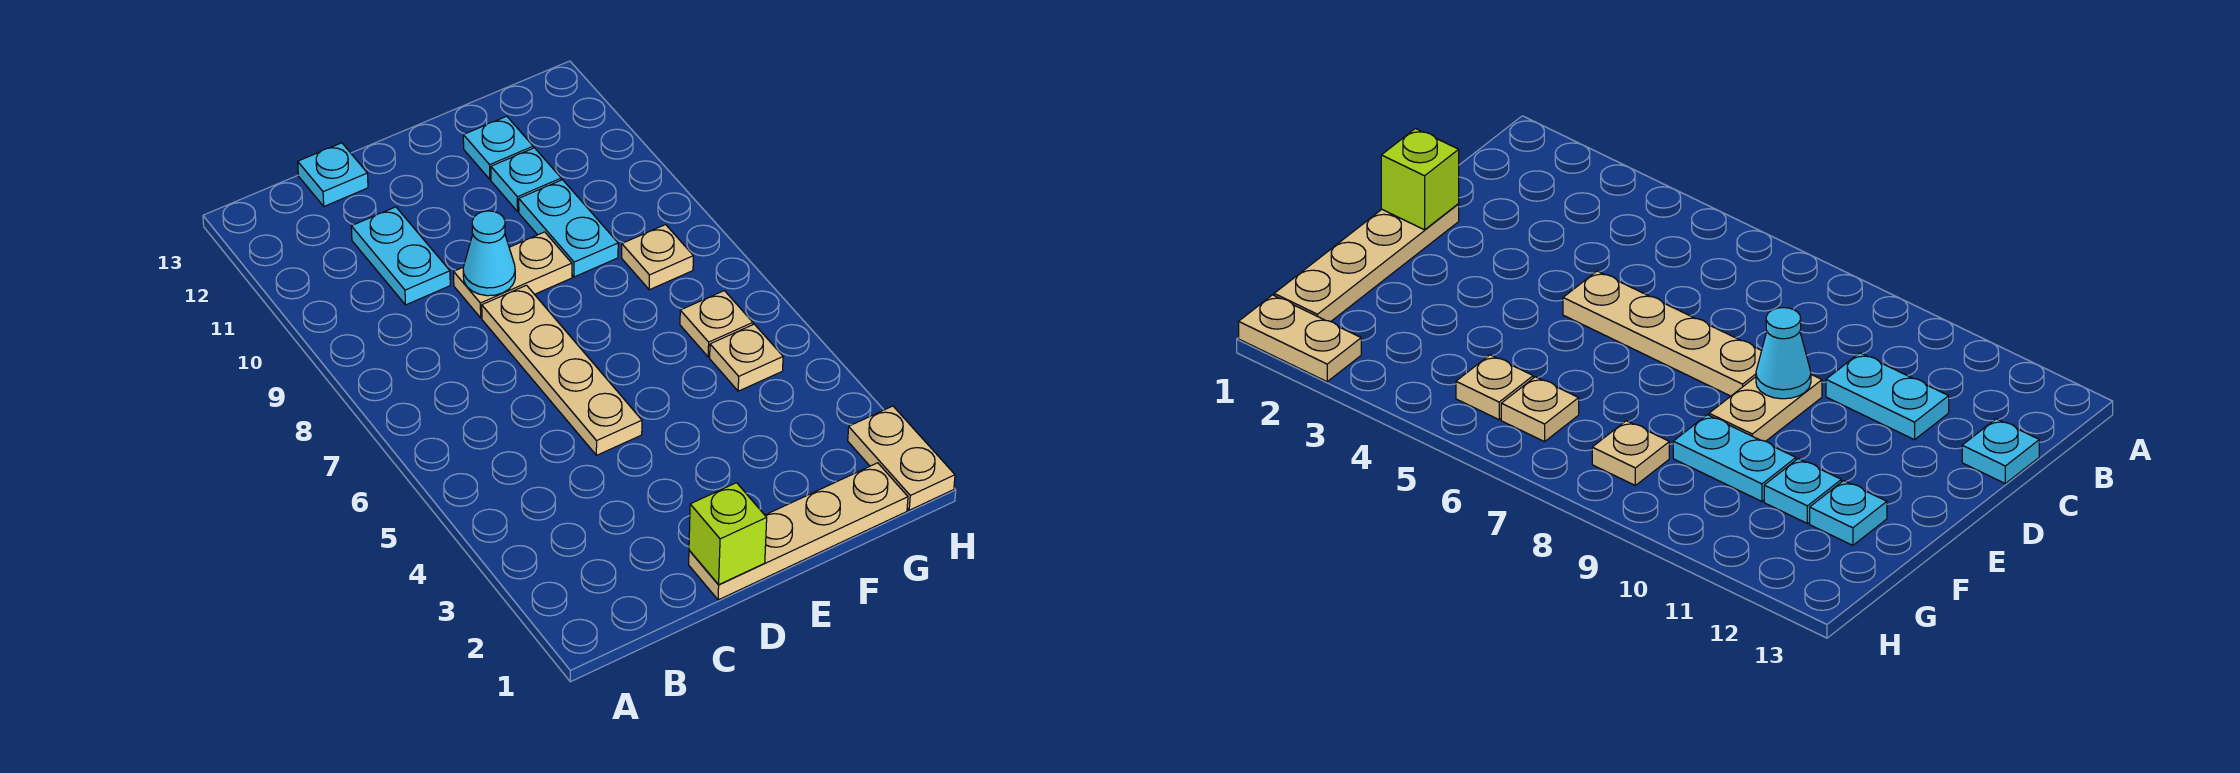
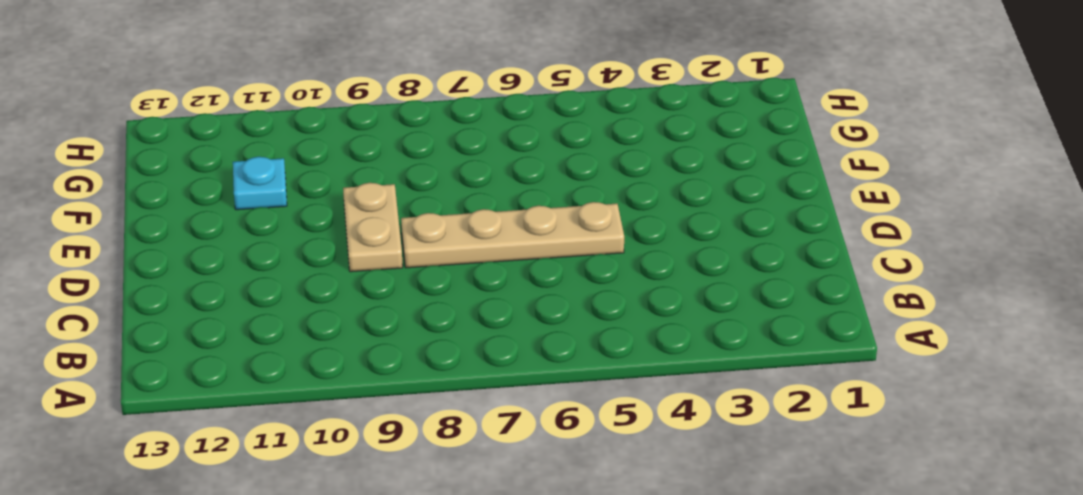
none -> cyan plate C10:C11 level 1
none -> cyan plate C13 level 1
none -> tan plate D1:G1 level 1

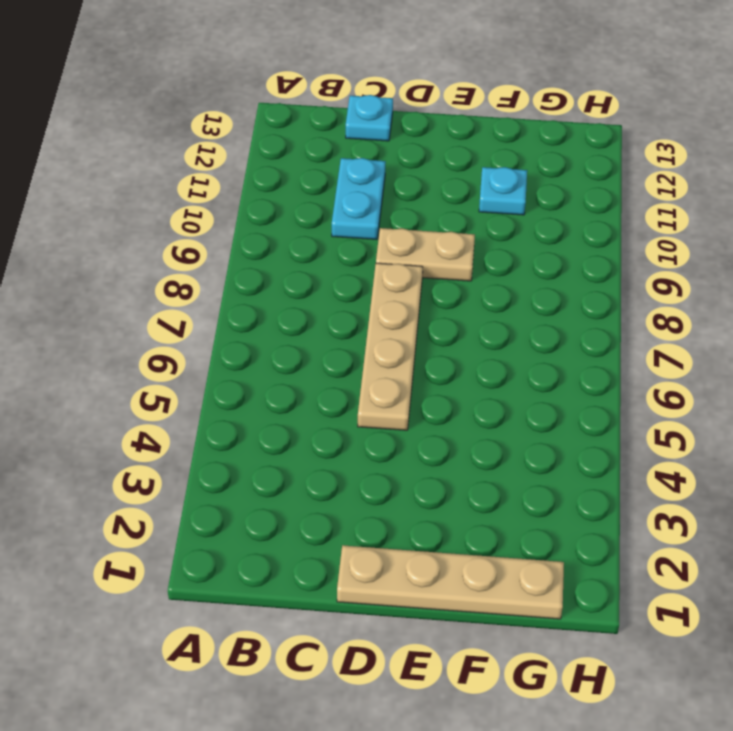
none -> cyan plate F9:F10 level 1
none -> cyan plate F12 level 1
none -> tan plate G5 level 1

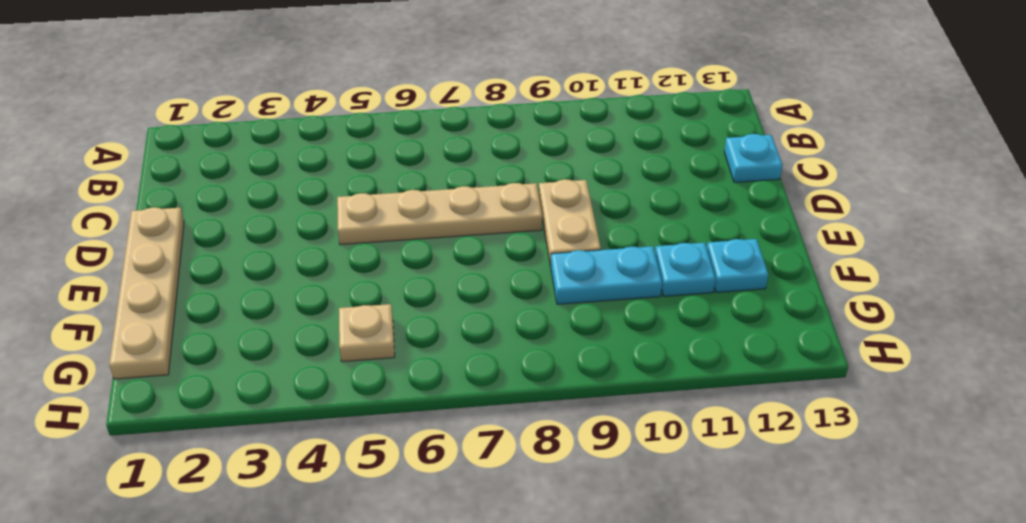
none -> cyan plate C10:C11 level 1
none -> tan plate G6 level 1
none -> tan plate G8 level 1

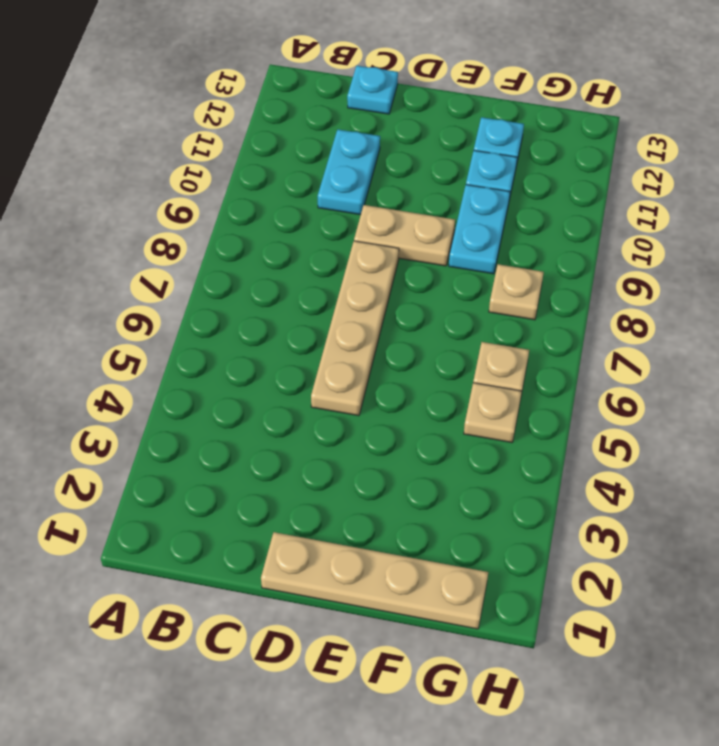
none -> tan plate H1:H2 level 1
none -> lime brick D1 level 2
none -> cyan cone D9 level 2

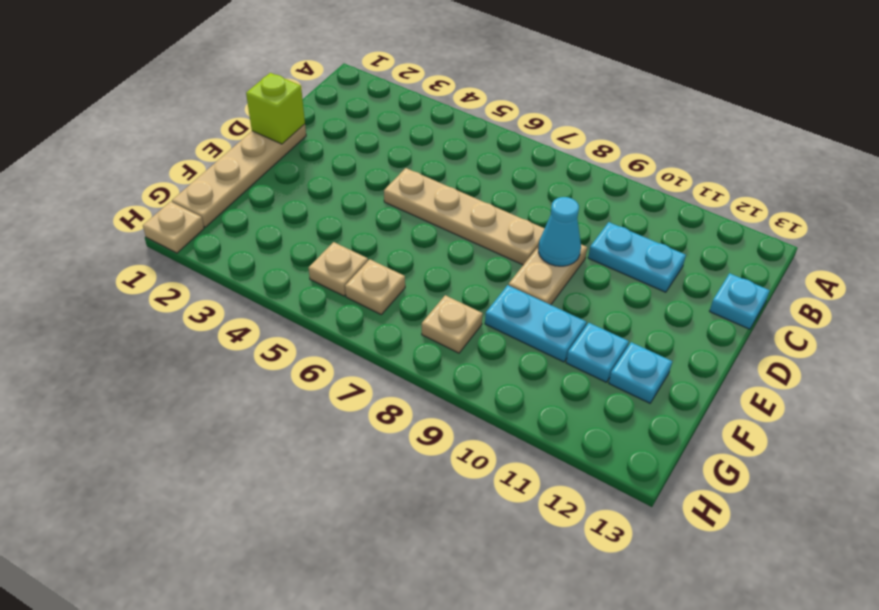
tan plate H1 level 1 -> tan plate H1:H2 level 1

